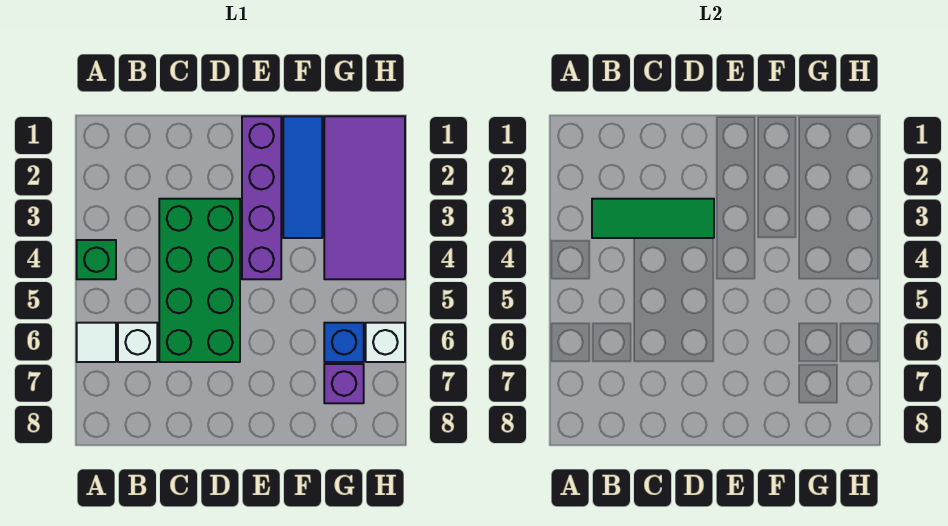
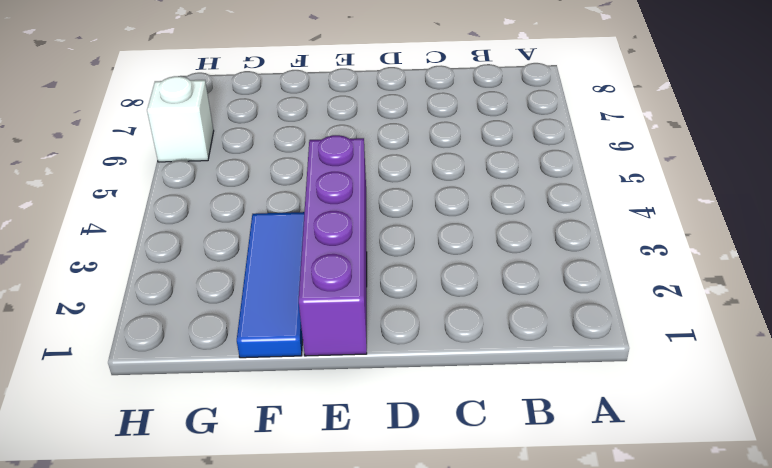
none -> green brick A4 level 1
none -> white tile A6 level 1

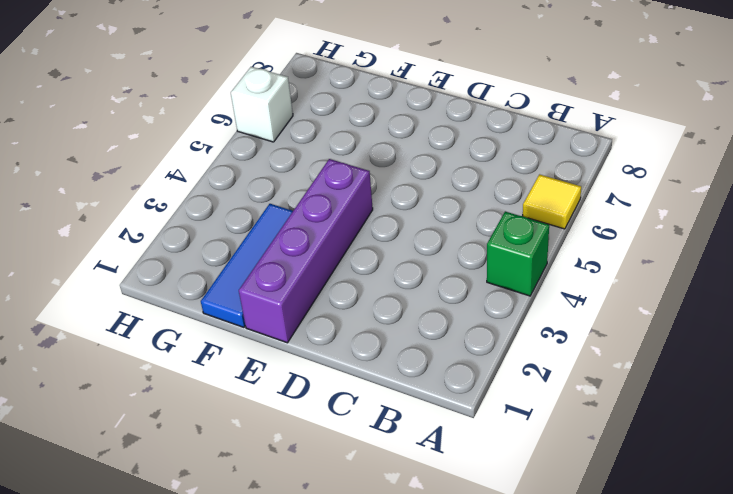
yellow tile A6 level 1 -> white tile A6 level 1
none -> white brick B6 level 1
none -> green brick C3:D6 level 1

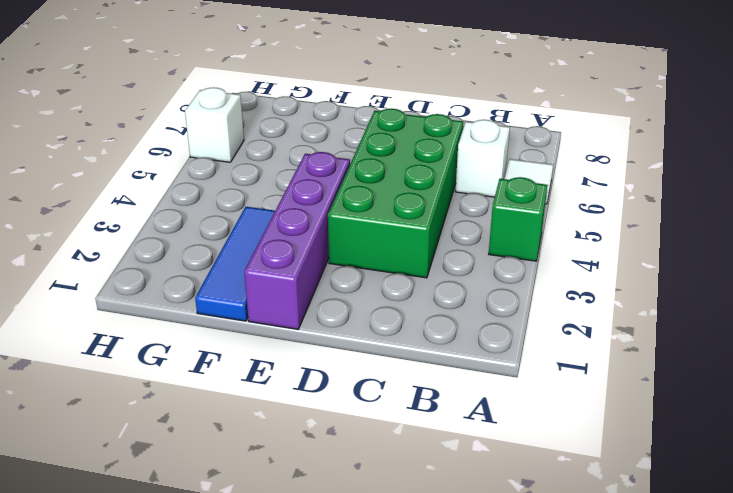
none -> purple tile G1:H4 level 1
none -> blue brick G6 level 1

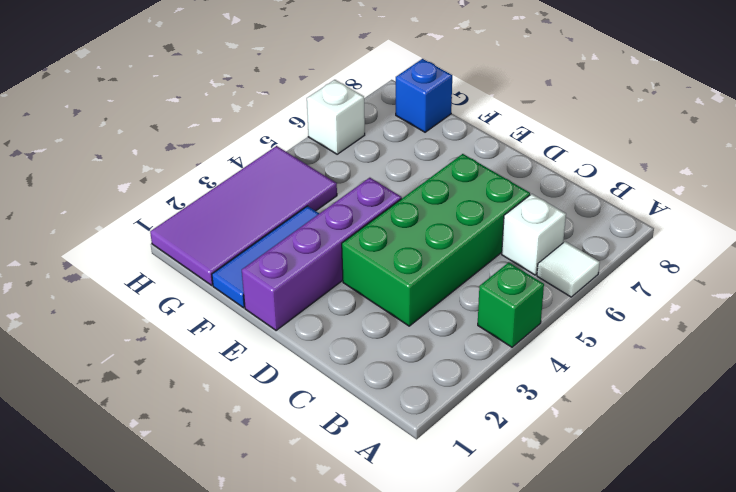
blue brick G8 level 1 -> blue brick G6 level 1
none -> purple brick G7 level 1
none -> green tile B3:D3 level 2

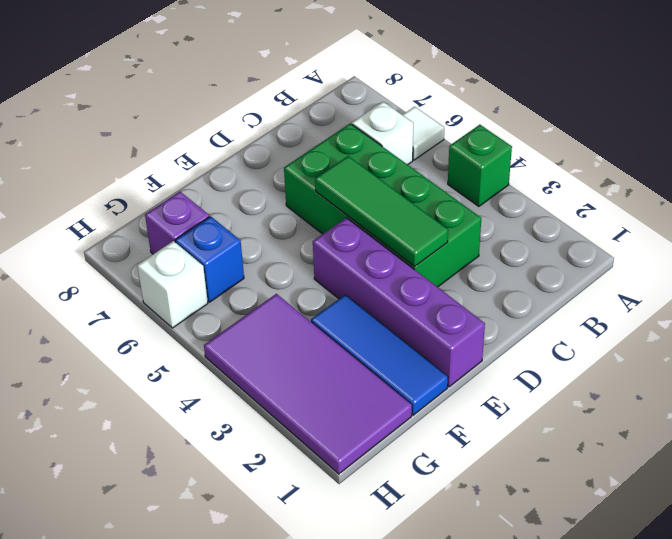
green tile D3:D5 level 2 -> green tile B3:D3 level 2

